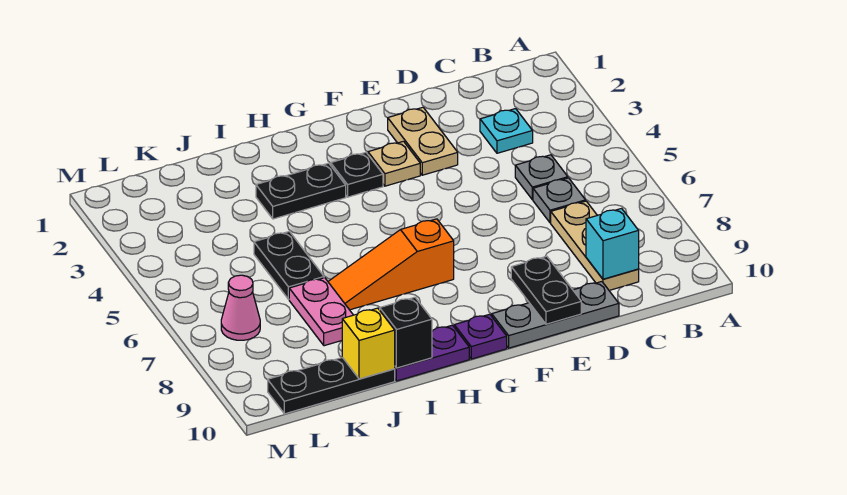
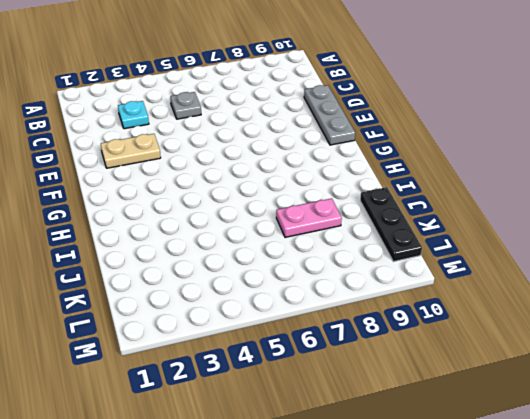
none -> grey plate C6 level 1
none -> tan plate C7:C9 level 1
none -> tan plate F3 level 1

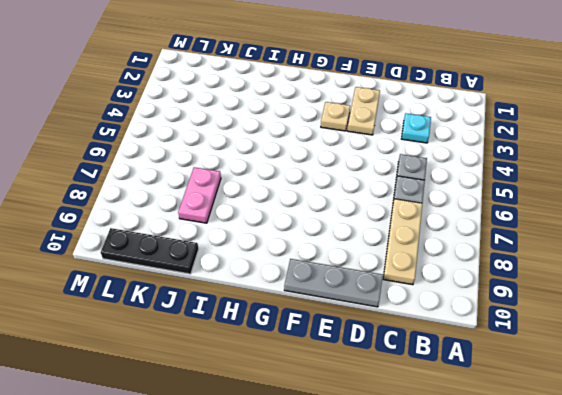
none -> black plate G3 level 1
none -> orange slope G7:I7 level 1 top G
none -> purple plate G10 level 1

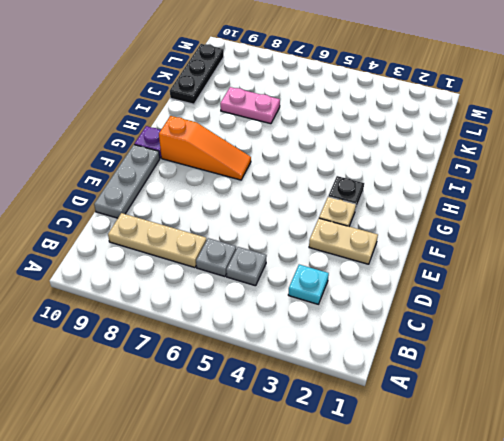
orange slope G7:G9 level 1 top 9 -> orange slope G7:I7 level 1 top G
none -> black plate H3:I3 level 1
none -> purple plate H10:I10 level 1
none -> black plate J5:J6 level 1

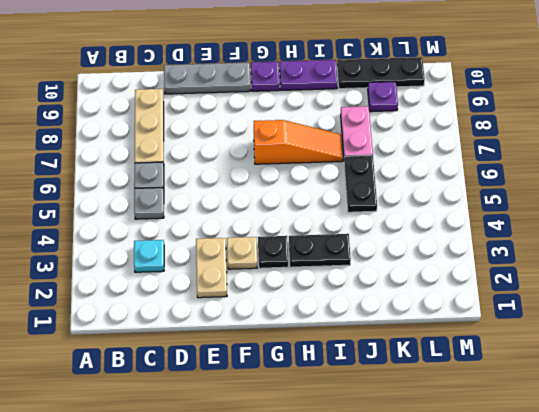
purple plate K9 level 1 -> none
none -> pink cone L7 level 1
none -> cyan brick C9 level 2
none -> black plate E9:E10 level 2

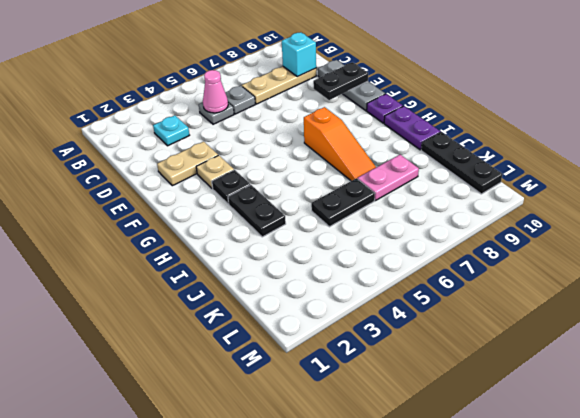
pink cone C5 level 2 -> pink cone L7 level 1
none -> black brick I10 level 2
none -> yellow brick J10 level 2

